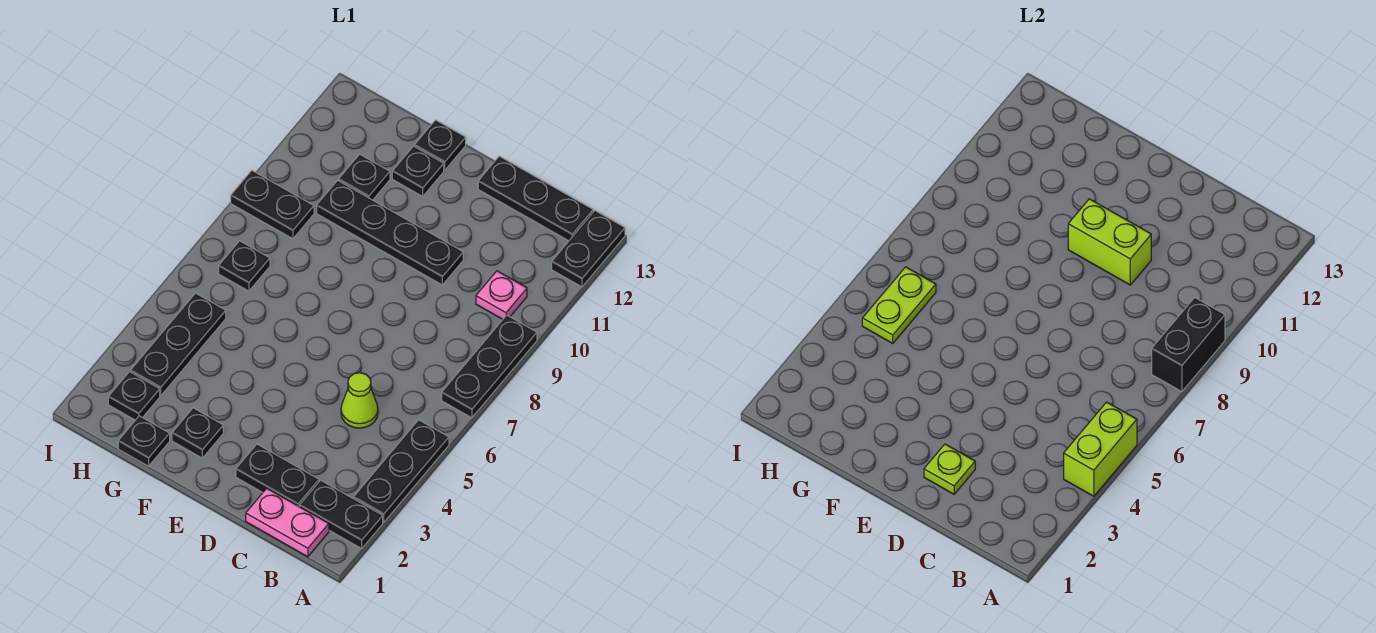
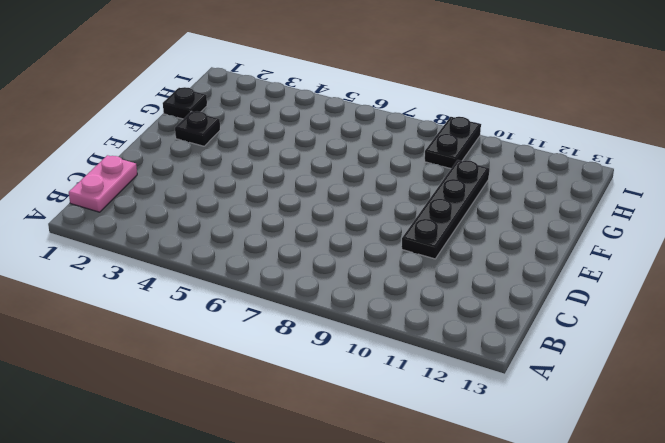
none -> black plate A2:B2 level 1
none -> black plate A3:A5 level 1
none -> black plate A7:A9 level 1

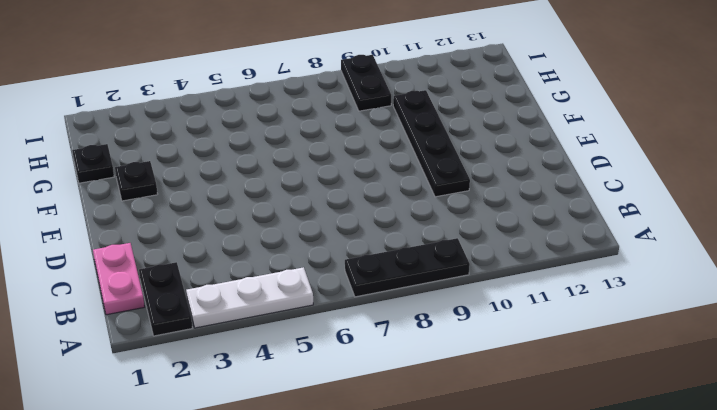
white plate A3:A5 level 1 -> black plate A3:A5 level 1
none -> black plate A12:A13 level 1
none -> pink plate B10 level 1
none -> black plate B13:D13 level 1

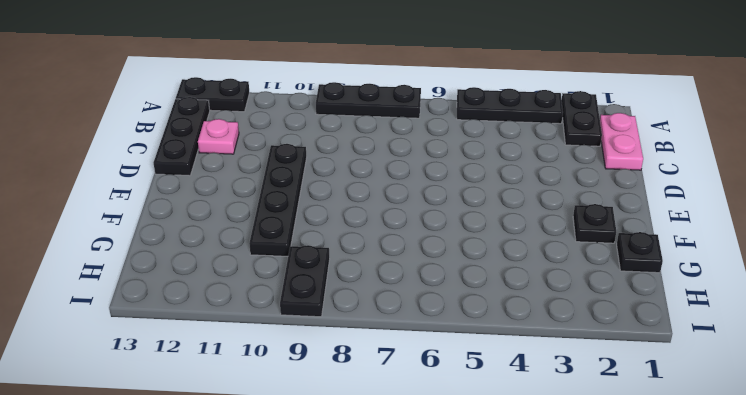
pink plate C12 level 1 -> pink plate B10 level 1
none -> black plate C2:D2 level 1
none -> lime cone C5 level 1
none -> black plate F12 level 1

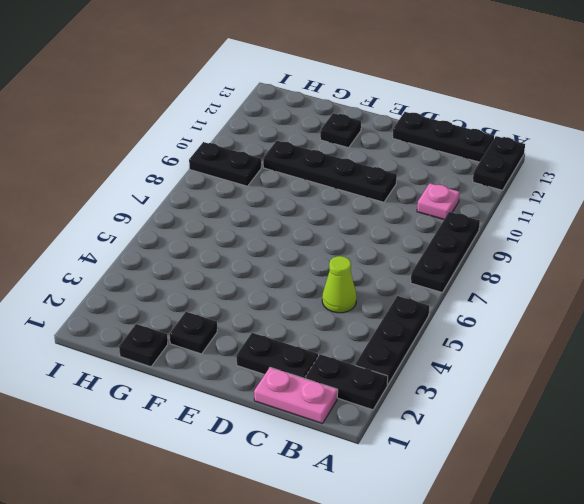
none -> black plate F13 level 1
none -> black plate G11 level 1
none -> black plate H2 level 1

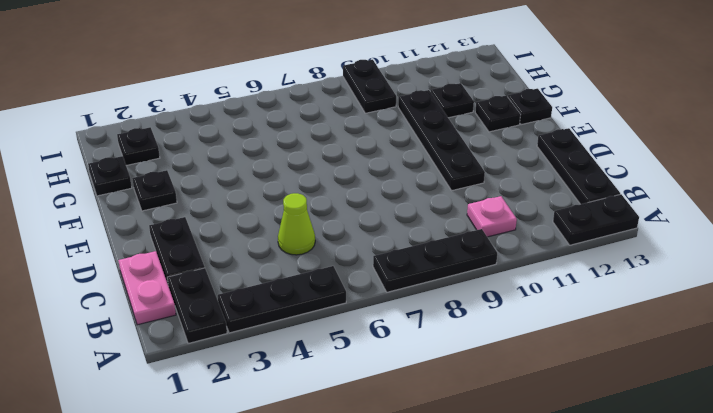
none -> black plate H3:H5 level 1
none -> black plate H7 level 1
none -> lime brick A4:A5 level 2

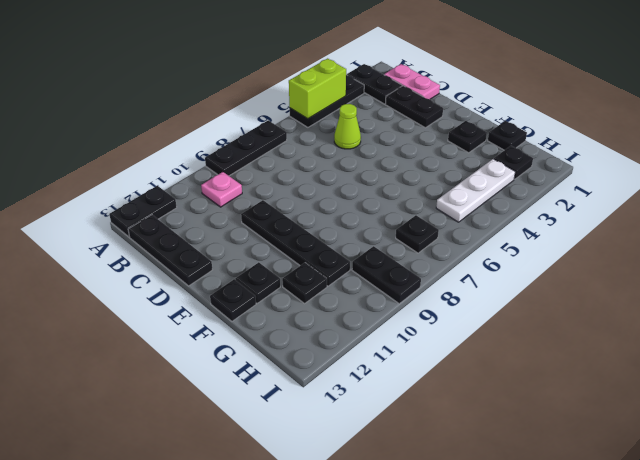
white plate H3:H5 level 1 -> black plate H3:H5 level 1
none -> black brick A8:A9 level 2
none -> lime plate D2 level 2
none -> lime brick D10:E10 level 2

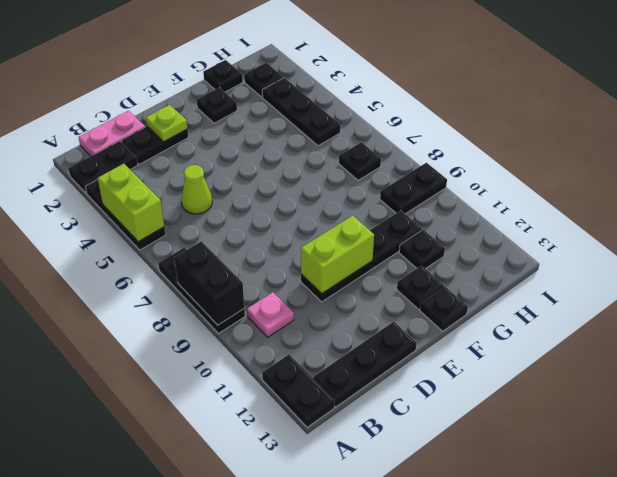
none -> lime plate H5:H6 level 2

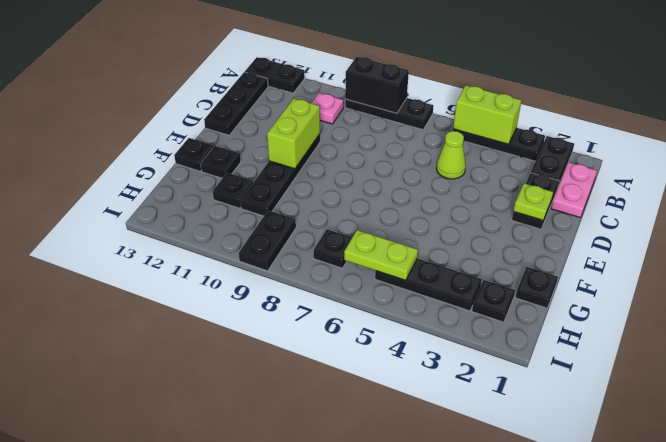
none -> black plate F2 level 1

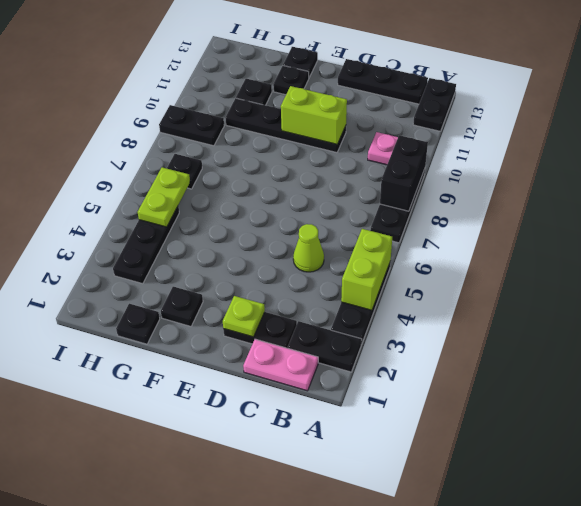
none -> black plate H2 level 1

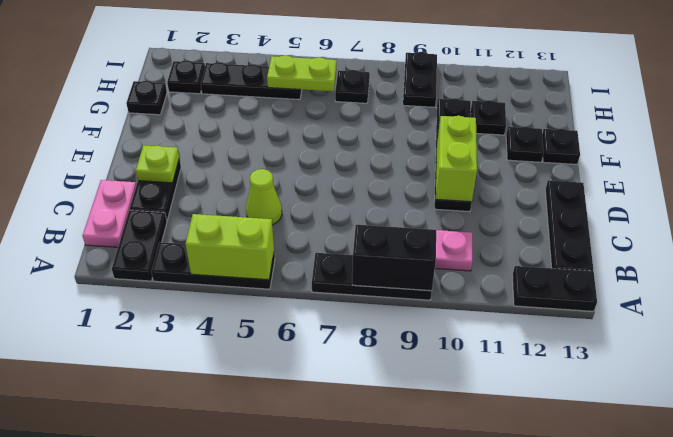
none -> black plate F2 level 1

